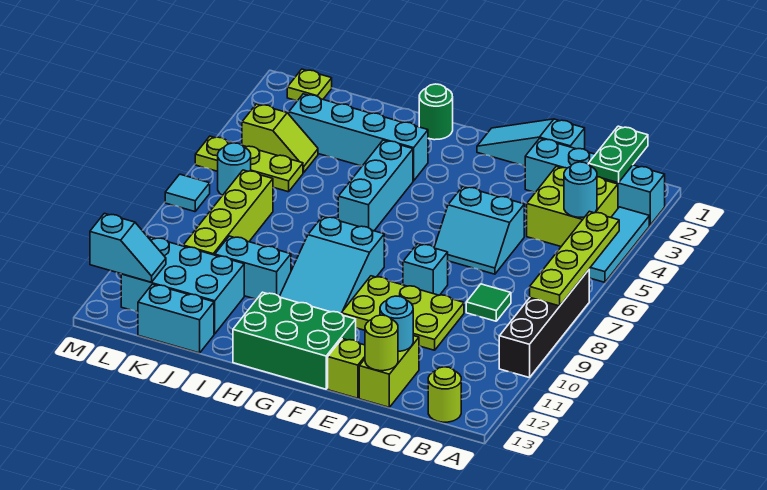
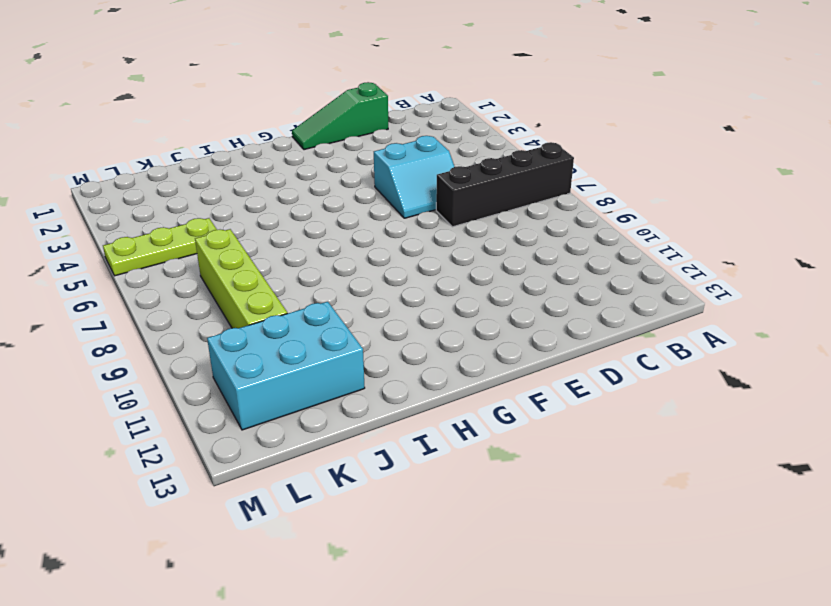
black brick A7:D7 level 1 -> black brick A7:A10 level 1
green slope D1:F1 level 1 top D -> cyan slope D1:F1 level 1 top D
none -> cyan brick A2:D2 level 1
none -> cyan tile A3:A5 level 1
none -> lime brick B3:C4 level 1
none -> lime round brick B13 level 1

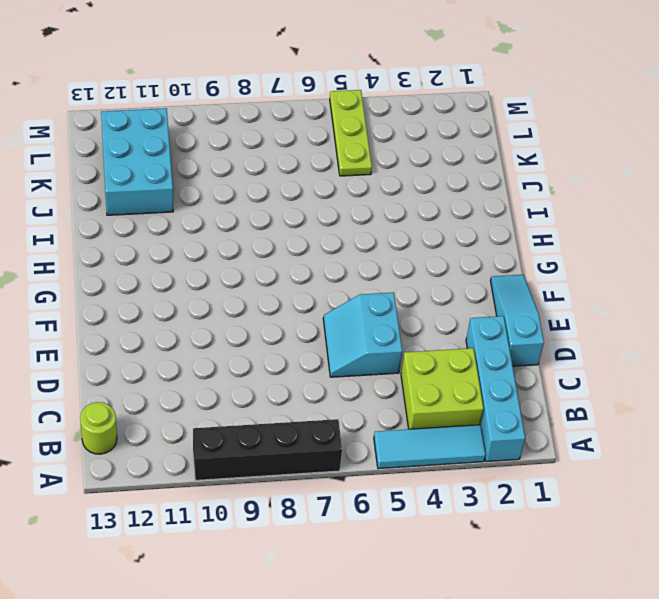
none -> green tile C8 level 1
none -> lime plate D9:F10 level 1
none -> lime brick D12:D13 level 1
none -> cyan brick E8 level 1

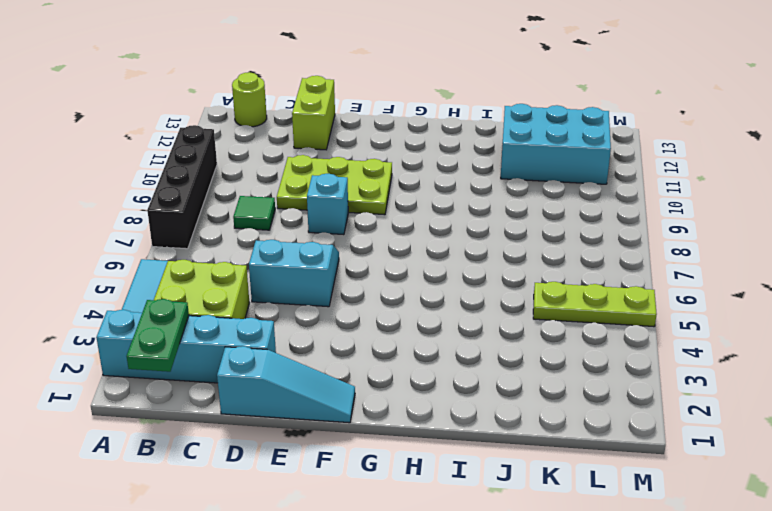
none -> lime brick E13 level 1
none -> green brick F12:H13 level 1
none -> cyan slope G8:H10 level 1 top 8
none -> green round brick H1 level 1

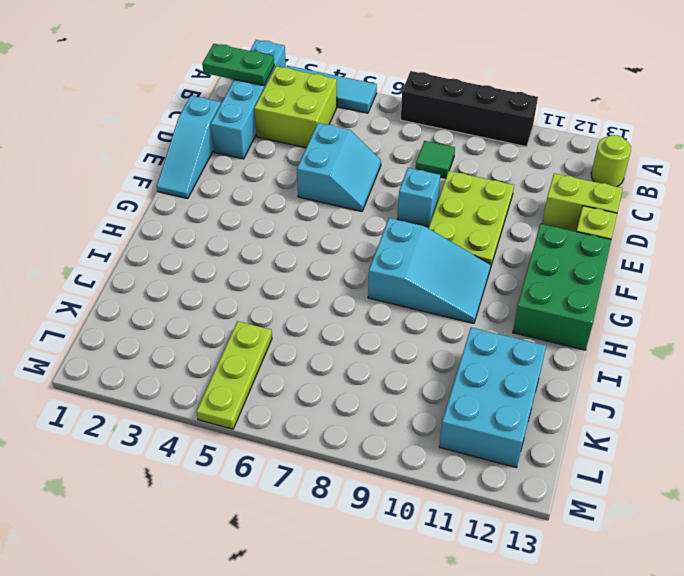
none -> green round brick H1 level 1
none -> cyan brick H3:K3 level 1
none -> cyan brick H4:H6 level 1
none -> cyan brick I10:J10 level 1

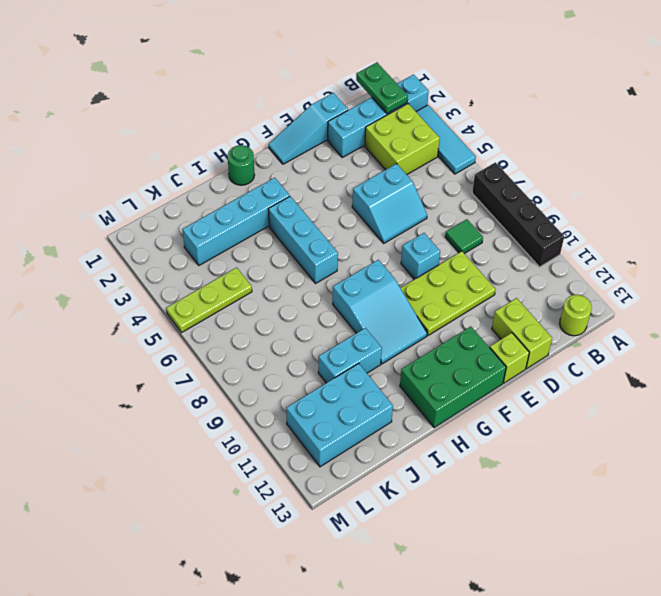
none -> cyan brick J13:K13 level 1
none -> lime slope K4:L4 level 1 top L
none -> lime brick K7:K10 level 1
none -> lime plate L1 level 1

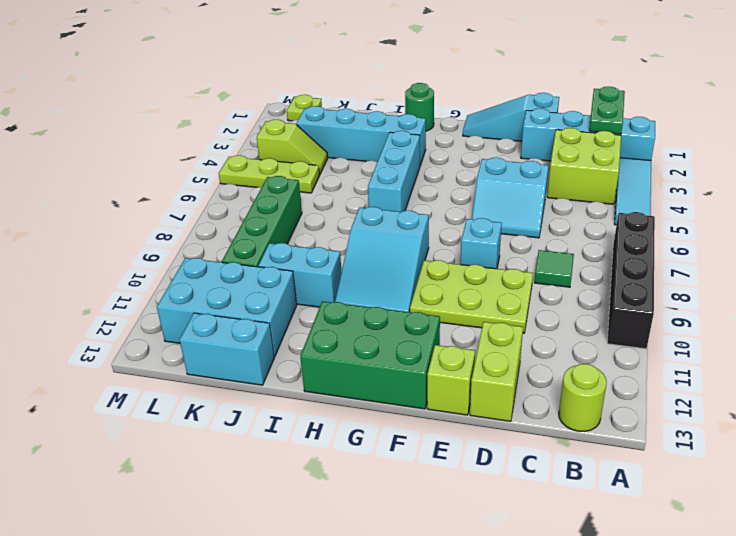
green brick K7:K10 level 1 -> lime brick K7:K10 level 1
none -> cyan round brick L6 level 1
none -> cyan tile M7 level 1
none -> lime plate A5:A8 level 2
none -> cyan round brick B4 level 2

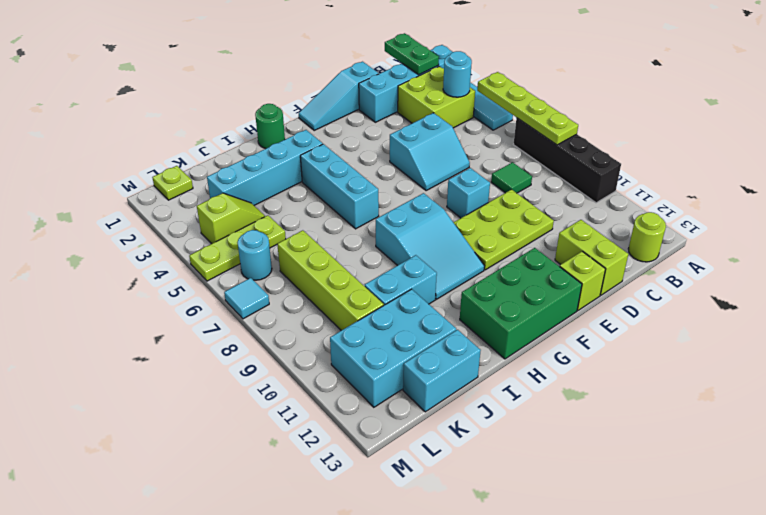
none -> cyan round brick D12 level 2
none -> lime round brick D13 level 2
none -> cyan slope L12:M12 level 2 top M

